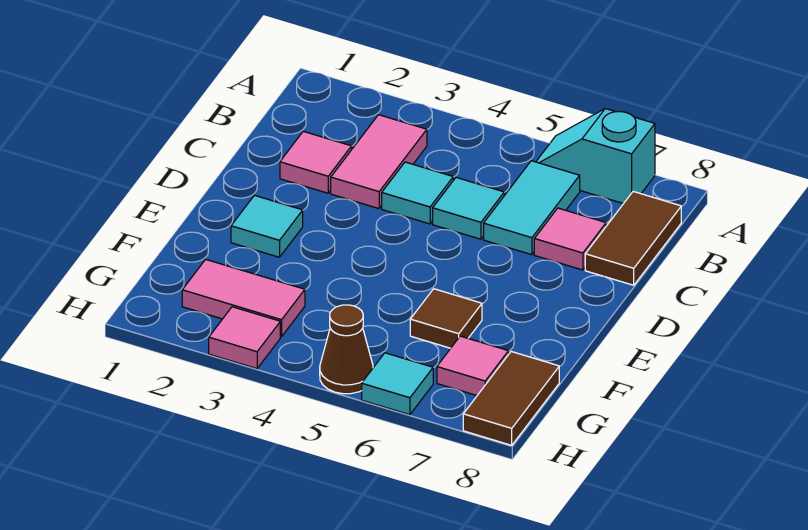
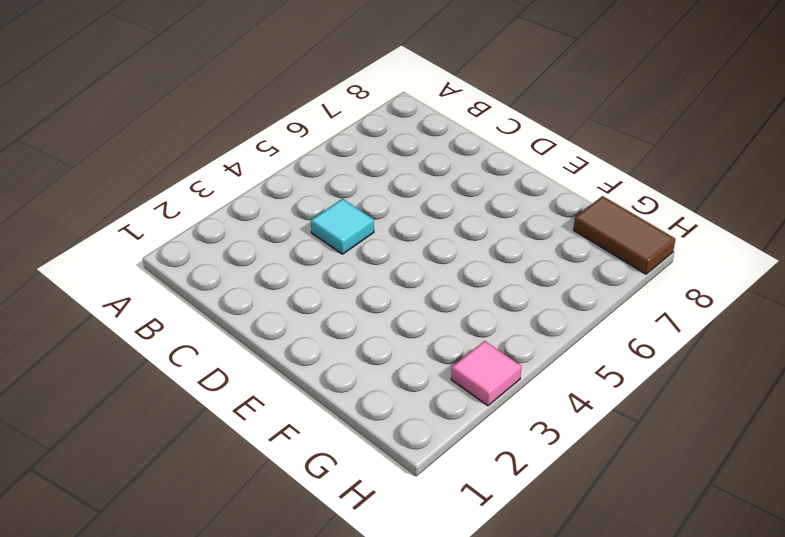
none -> cyan slope A6:A7 level 1 top 7
none -> pink tile B3:C3 level 1
none -> cyan tile B6:C6 level 1

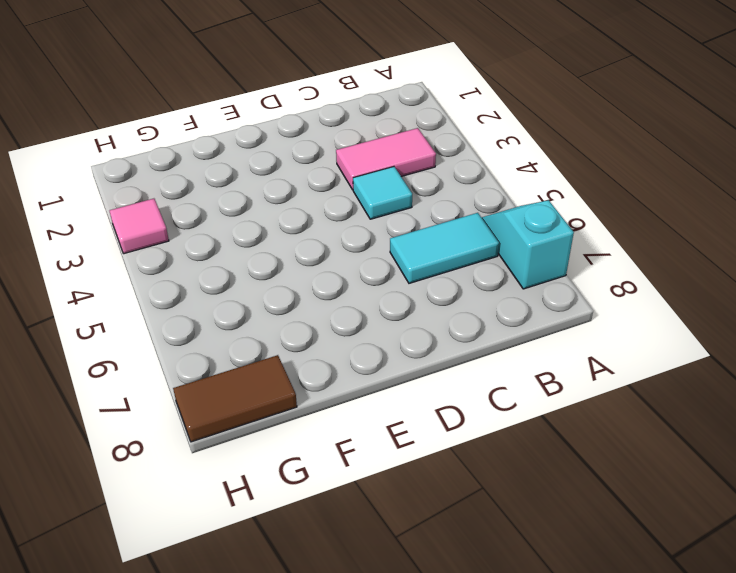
none -> brown tile B8:C8 level 1
none -> pink tile C2 level 1
none -> cyan tile C5 level 1

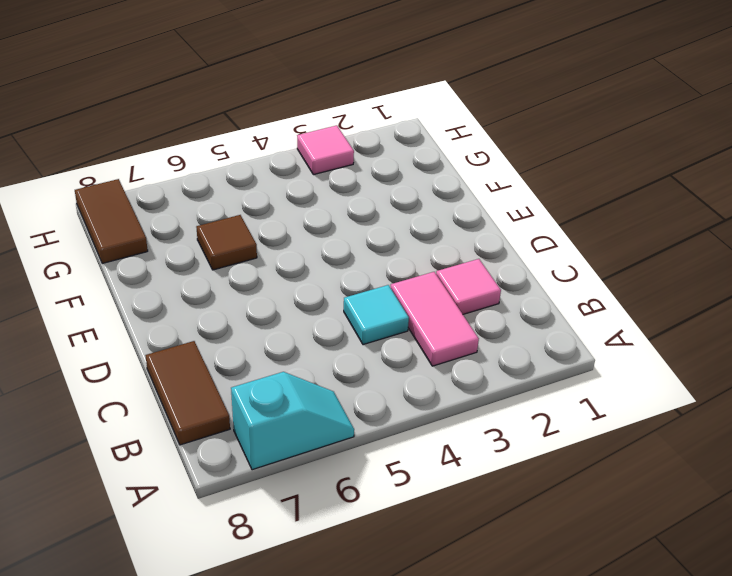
none -> cyan tile B6:C6 level 1
none -> cyan tile C5 level 1
none -> pink tile C7 level 1

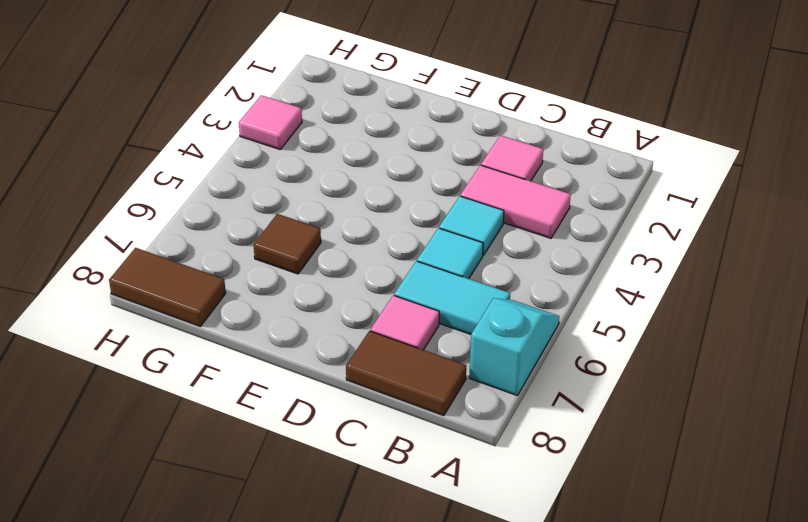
none -> cyan tile E2 level 1
none -> pink tile G2:G3 level 1
none -> pink tile G7 level 1

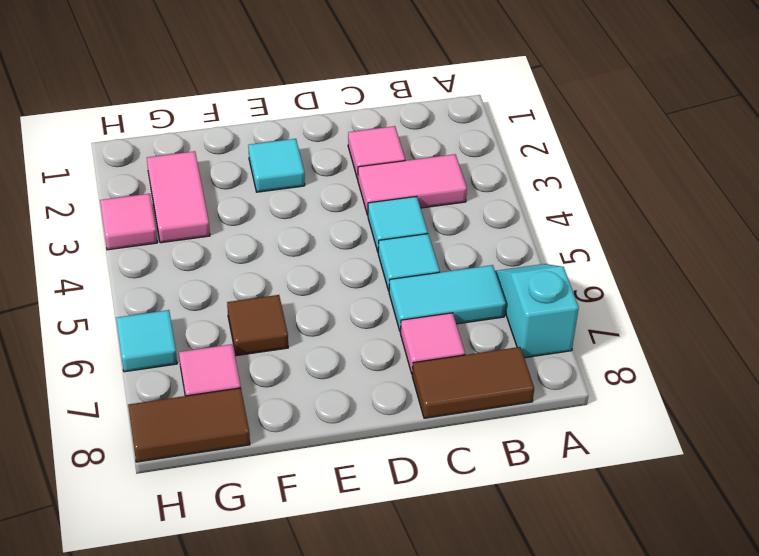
none -> brown cone H5 level 1

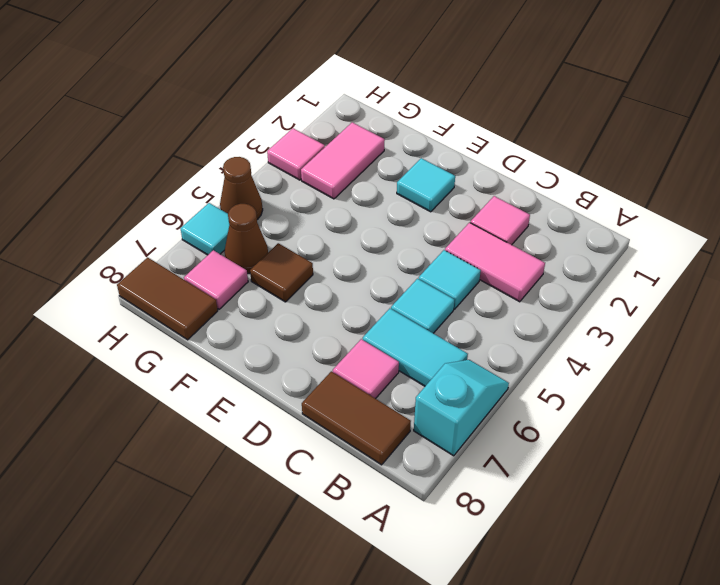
brown cone G6 level 1 -> none

